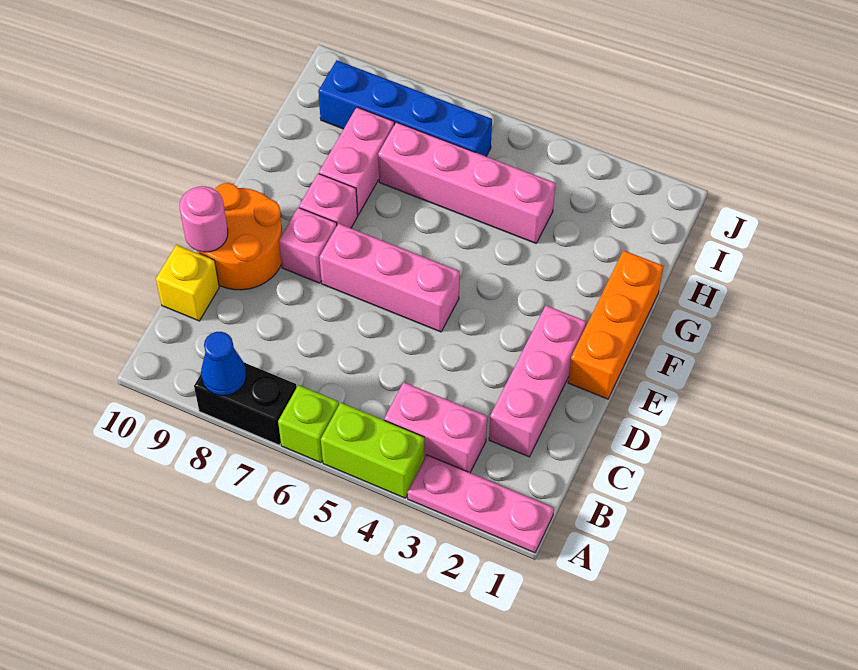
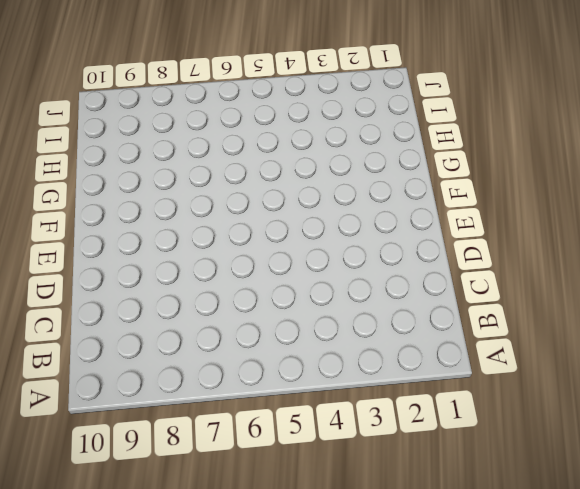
none -> pink plate A1:A3 level 1
none -> lime brick A4:A5 level 1
none -> lime brick A6 level 1

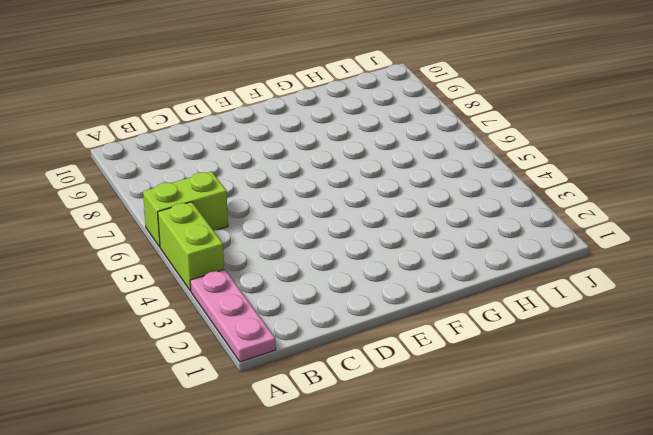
lime brick A6:B6 level 1 -> lime brick A6 level 1
none -> black brick A7:A8 level 1
none -> pink brick B3:B4 level 1
none -> pink brick C2:E2 level 1

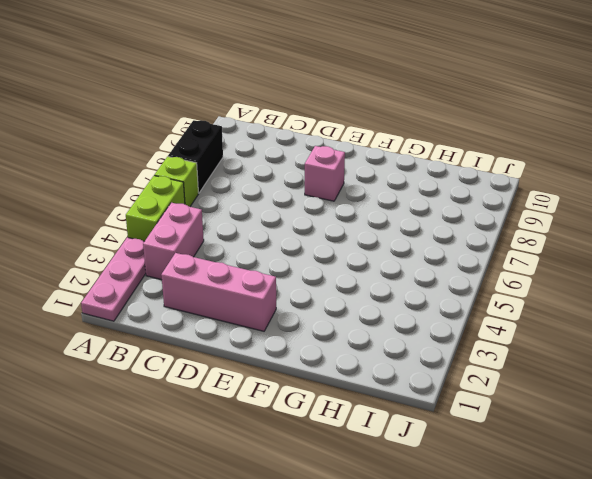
none -> yellow brick C10 level 1
none -> orange round brick D9:E10 level 1
none -> orange brick E1:G1 level 1

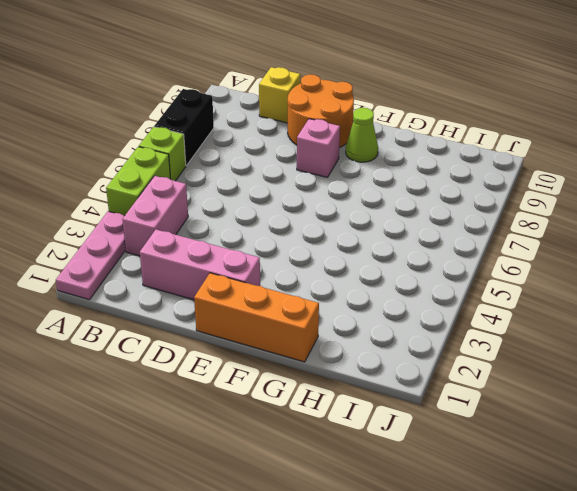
lime cone F9 level 1 -> none
none -> pink brick E5:E7 level 1
none -> pink brick F8 level 1
none -> pink brick G8:H8 level 1

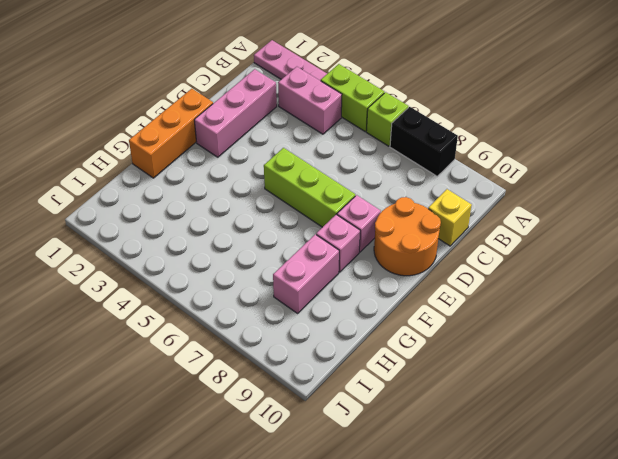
lime brick E5:E7 level 1 -> pink brick E5:E7 level 1
none -> pink brick H4:H7 level 1
none -> blue brick I6:I9 level 1
none -> blue cone A8 level 2

